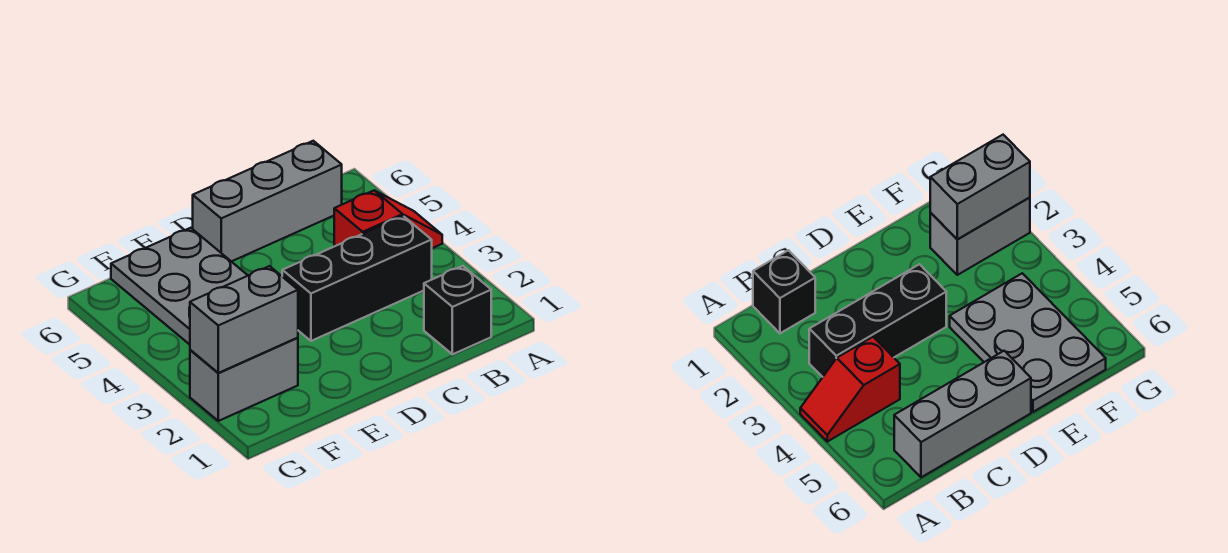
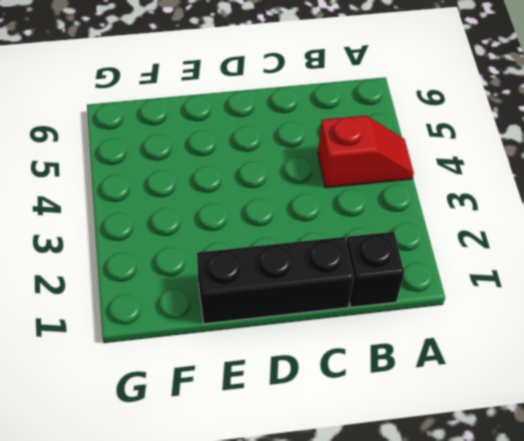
black brick C1:E1 level 1 -> black brick B3:D3 level 1
none -> grey brick B6:D6 level 1
none -> grey plate E4:F6 level 1

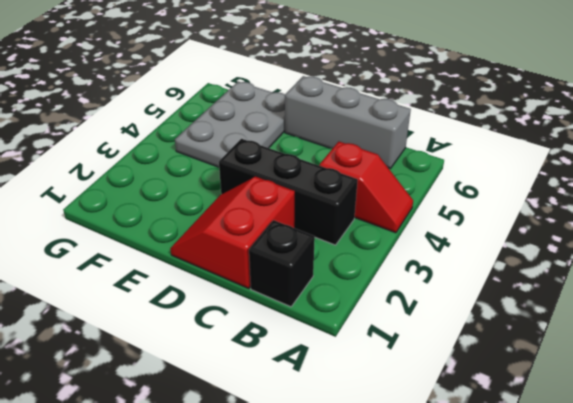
red slope C1:D2 level 1 top C -> none
none -> grey brick F2:G2 level 1
none -> grey brick F2:G2 level 2

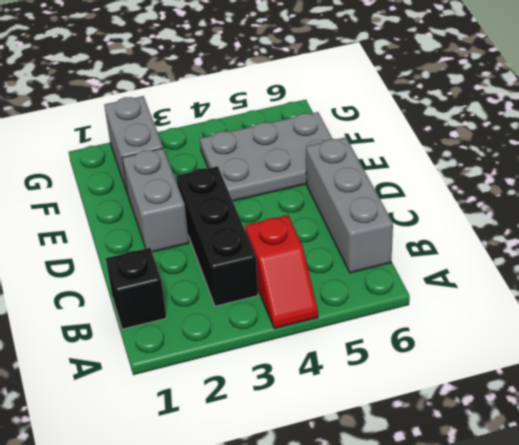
grey brick D2:E2 level 1 -> grey brick F2:G2 level 2

